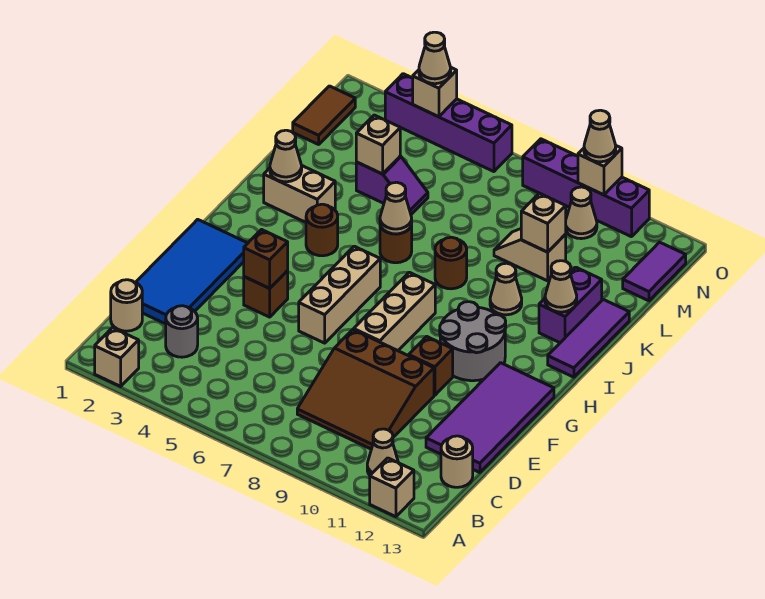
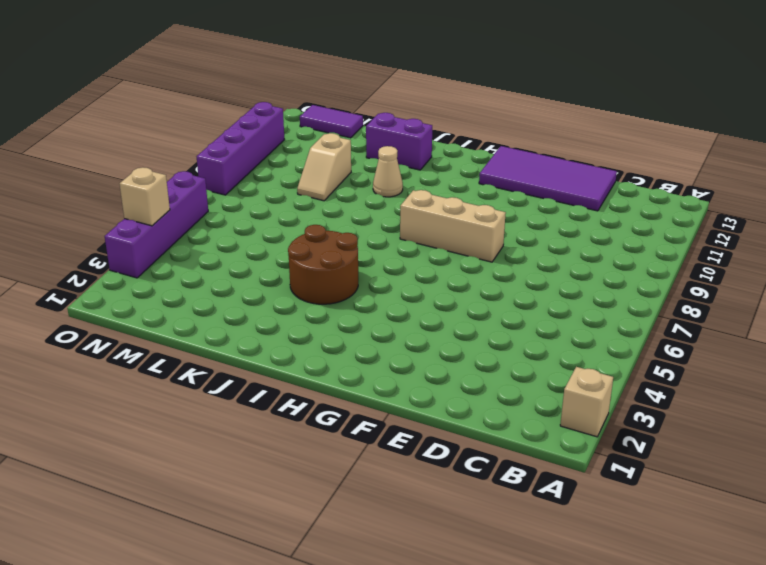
brown round brick I4:J5 level 1 -> brown round brick I4 level 1
none -> tan brick A12 level 1
none -> tan cone B11 level 1
none -> tan round brick C1 level 1
none -> grey round brick C3 level 1

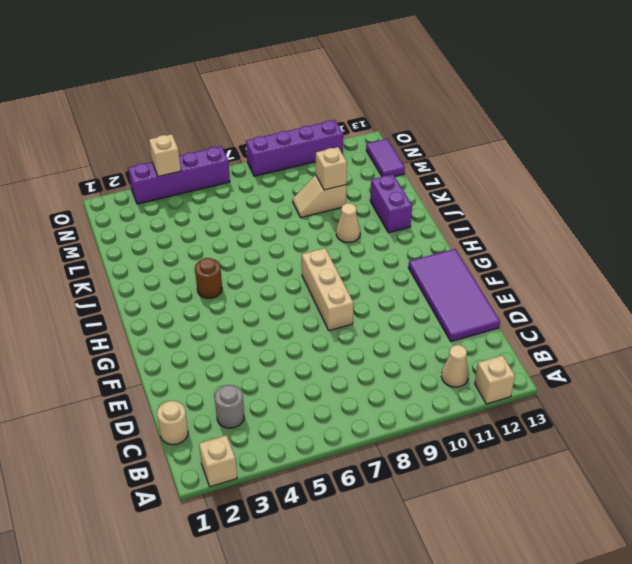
none -> brown slope C8:E10 level 1 top E
none -> tan round brick C13 level 1
none -> blue tile D1:G2 level 1
none -> brown brick F4 level 1

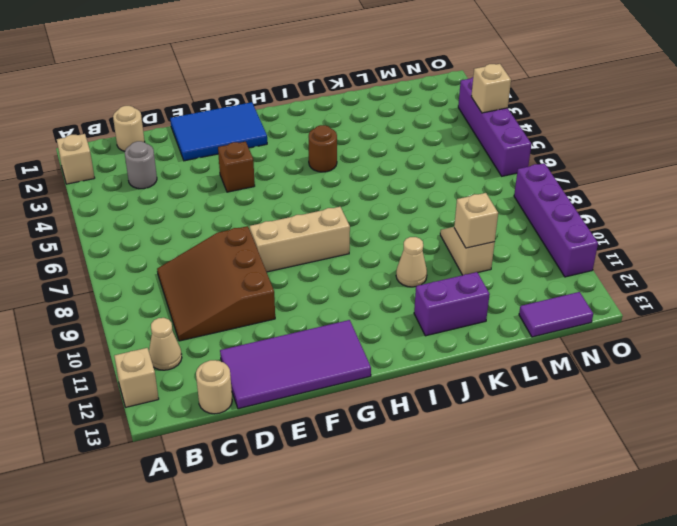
blue tile E1:G2 level 1 -> blue tile D1:G2 level 1
none -> tan brick F6:H6 level 1
none -> brown brick F10 level 1
none -> grey round brick G10:H11 level 1
none -> purple tile I13:K13 level 1

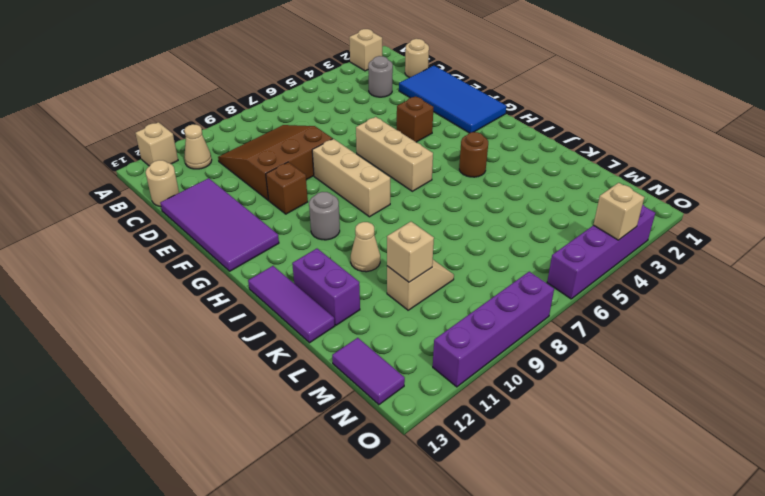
grey round brick H10 level 1 -> grey round brick G10:H11 level 1
none -> tan brick J2:J3 level 1
none -> brown round brick J6 level 1
none -> brown round brick J8 level 1
none -> purple slope L4:L5 level 1 top 4

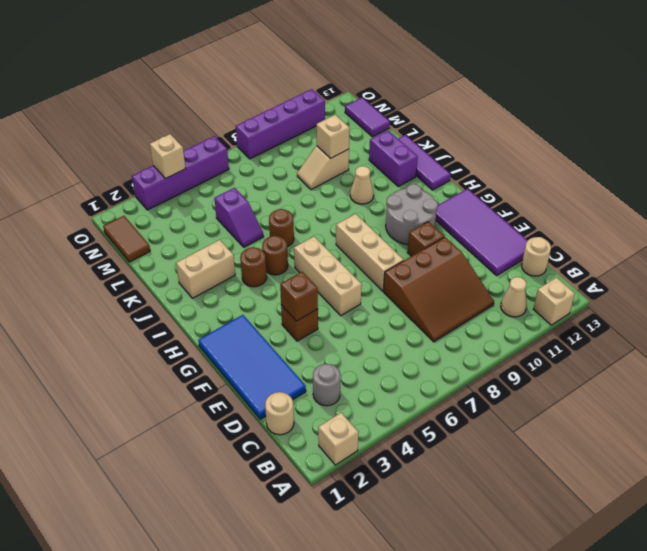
brown round brick I5 level 1 -> brown round brick J8 level 1
purple slope K5:L5 level 1 top L -> purple slope L4:L5 level 1 top 4
none -> tan cone N10 level 1
none -> tan cone J2 level 2
none -> tan cone J6 level 2
none -> tan cone J12 level 2

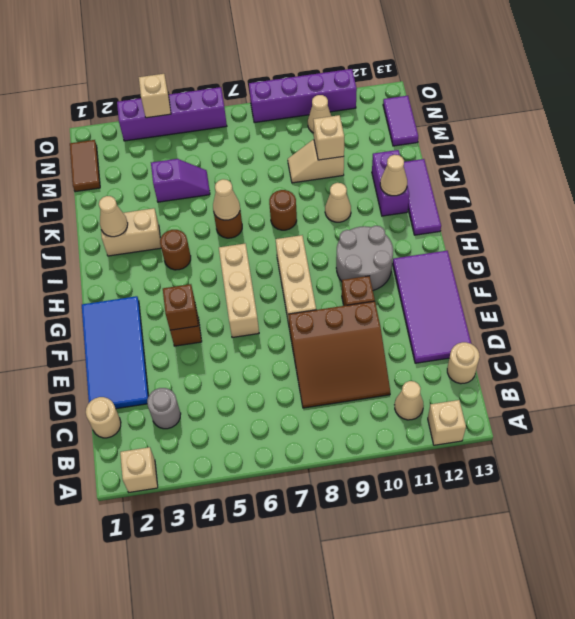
none -> tan brick L4 level 2
none -> tan brick O10 level 2
none -> tan cone O4 level 3
none -> tan cone O10 level 3

